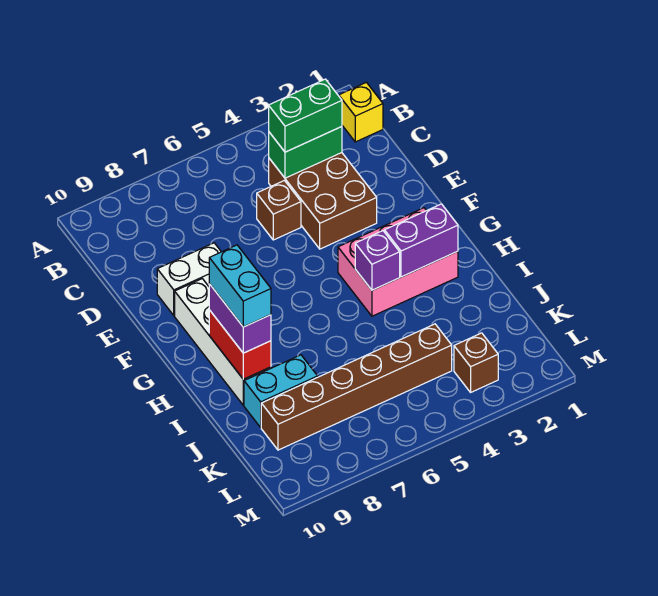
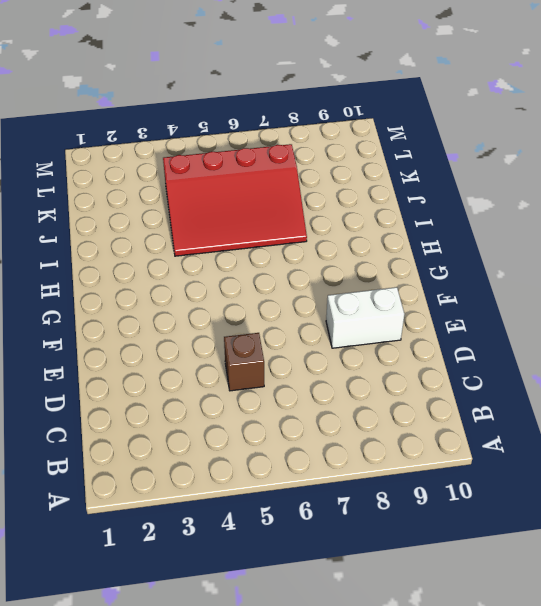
red slope I4:K7 level 1 top K -> brown brick K4:K9 level 1
none -> yellow brick B1 level 1
none -> brown brick C3:E4 level 1
none -> white brick F9:I9 level 1

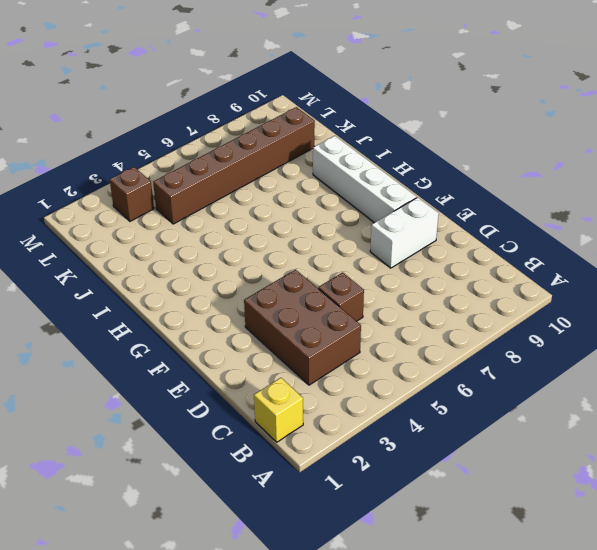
none -> pink brick G2:H4 level 1
none -> cyan brick J8:J9 level 1
none -> green brick C3:C4 level 2

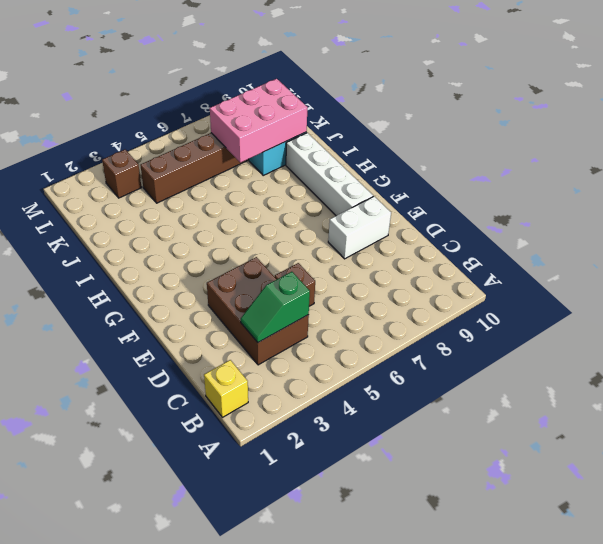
green slope C3:C4 level 2 top 4 -> green brick C3:C4 level 2
pink brick J7:K9 level 2 -> pink brick G2:H4 level 1
none -> purple brick H2:H3 level 2
none -> purple brick H4 level 2
none -> red brick H9:I9 level 2

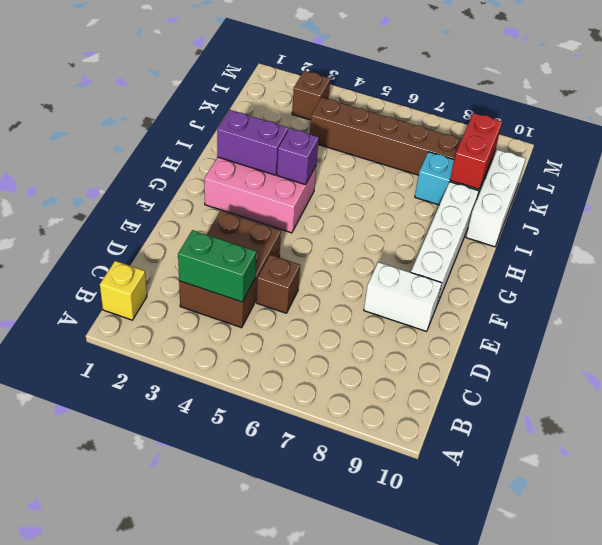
white brick I10:K10 level 1 -> none
red brick J9:K9 level 2 -> red brick H9:I9 level 2
none -> green brick C3:C4 level 3
none -> purple brick H9:I9 level 3
none -> cyan brick H9:I9 level 4

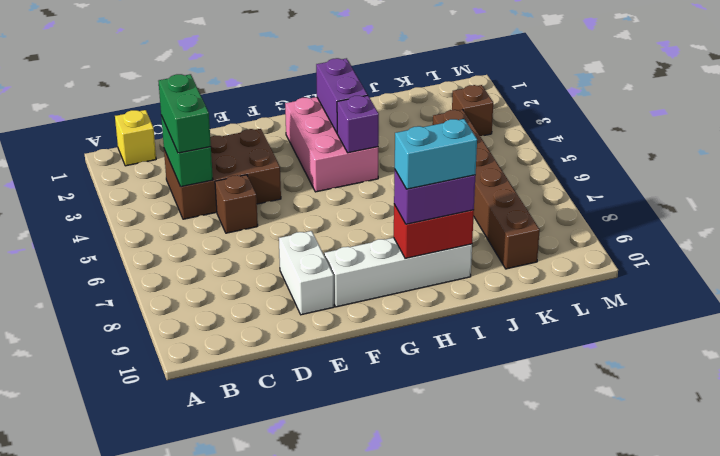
none -> cyan brick J8:J9 level 1

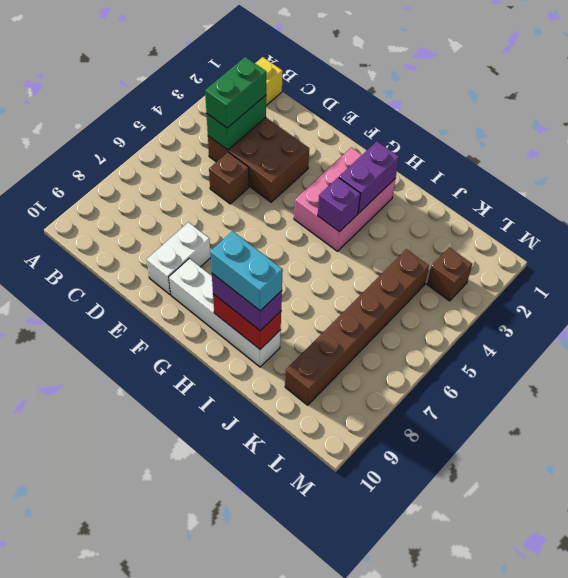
none -> cyan brick J8:J9 level 1

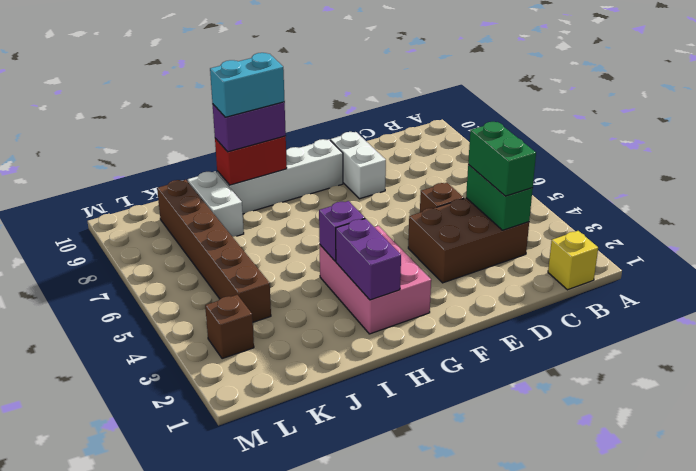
white brick J8:J9 level 1 -> cyan brick J8:J9 level 1

